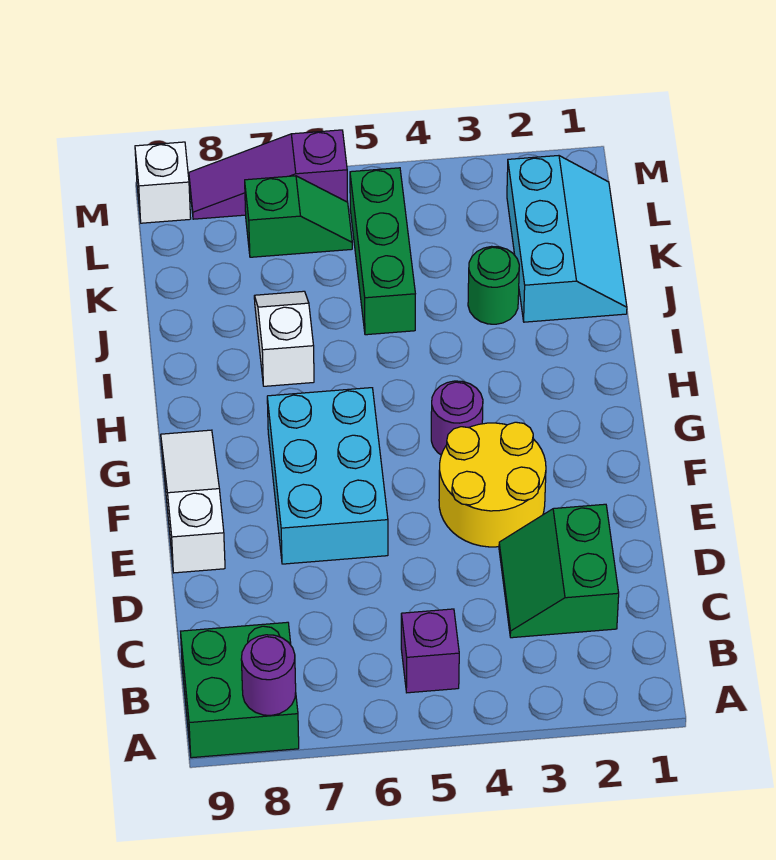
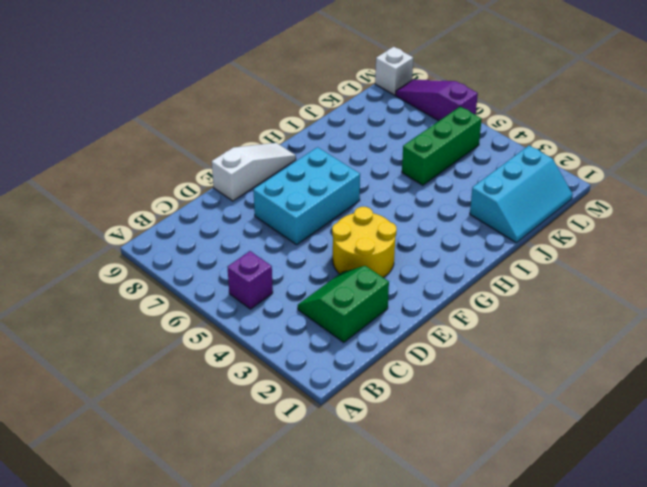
none -> green brick A8:B9 level 1
none -> purple round brick G4 level 1
none -> white slope I7:J7 level 1 top I

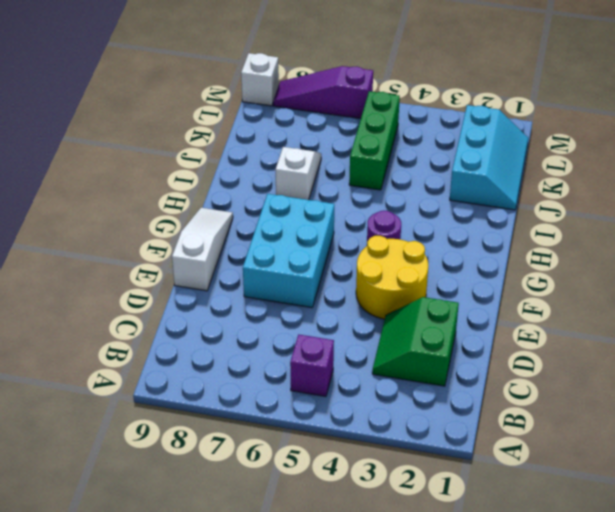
none -> green brick A8:B9 level 1
none -> green round brick J3 level 1
none -> green slope L6:L7 level 1 top 7

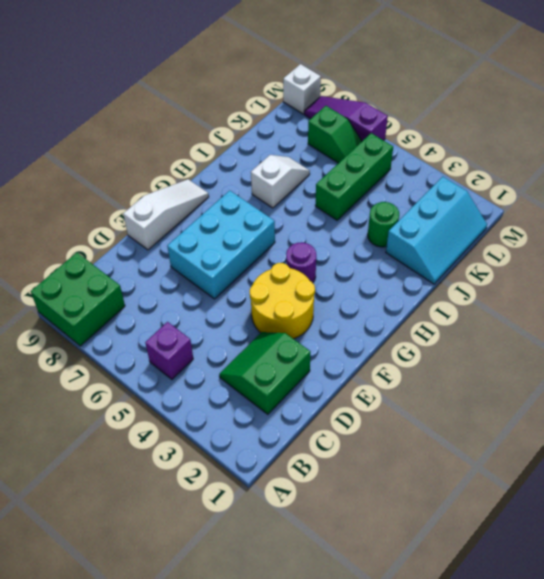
none -> purple round brick A8 level 2

